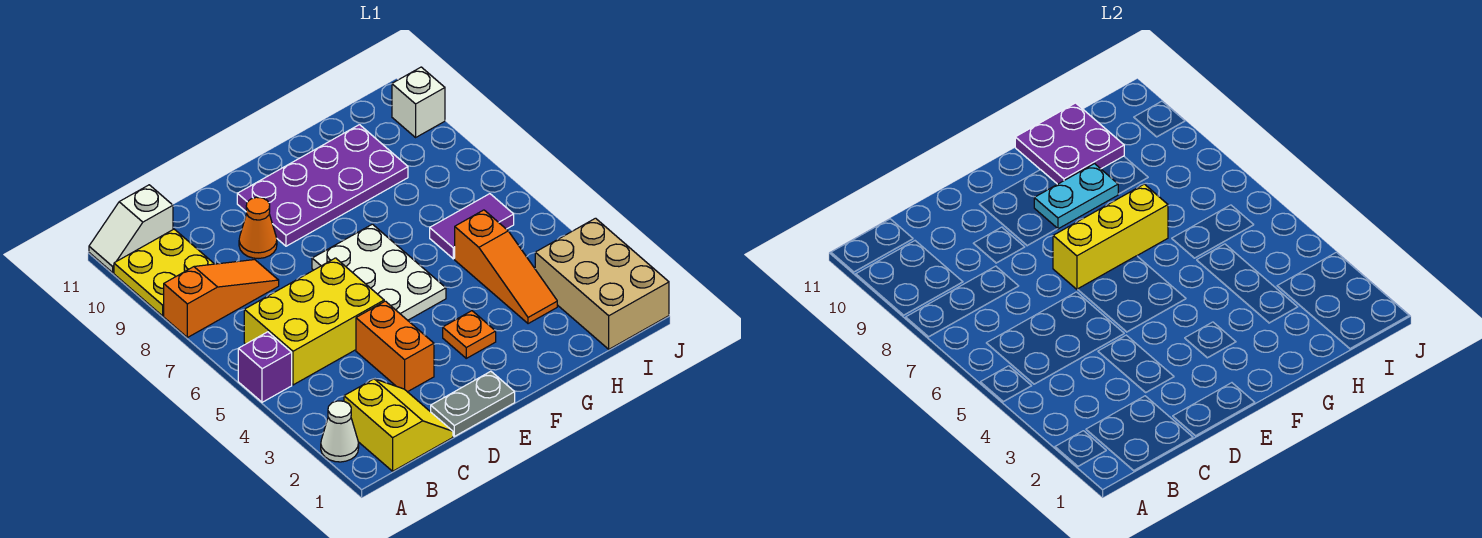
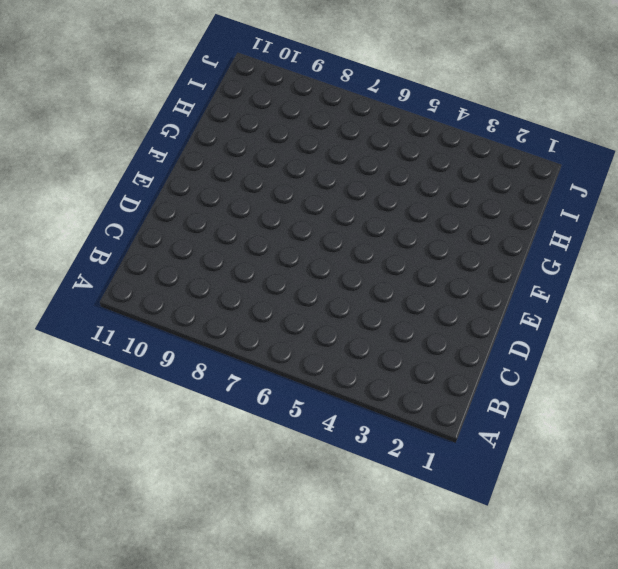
none -> white cone A2 level 1
none -> purple brick A5 level 1
none -> orange slope A8:C8 level 1 top A

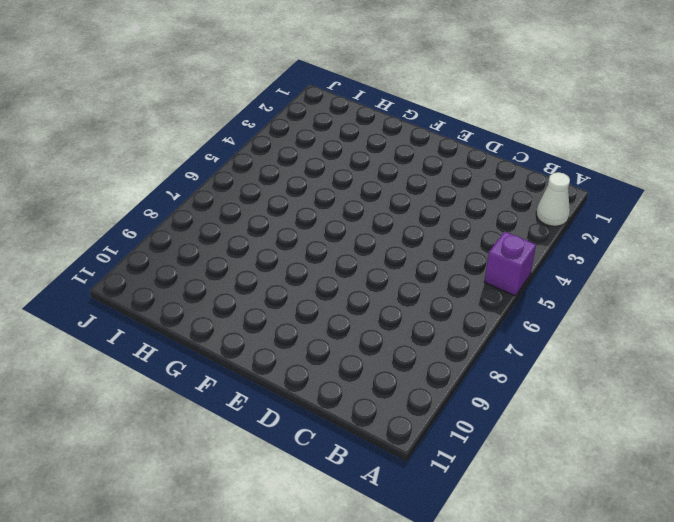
none -> orange slope A8:C8 level 1 top A
none -> yellow plate A9:B10 level 1
none -> white slope A11:B11 level 1 top B

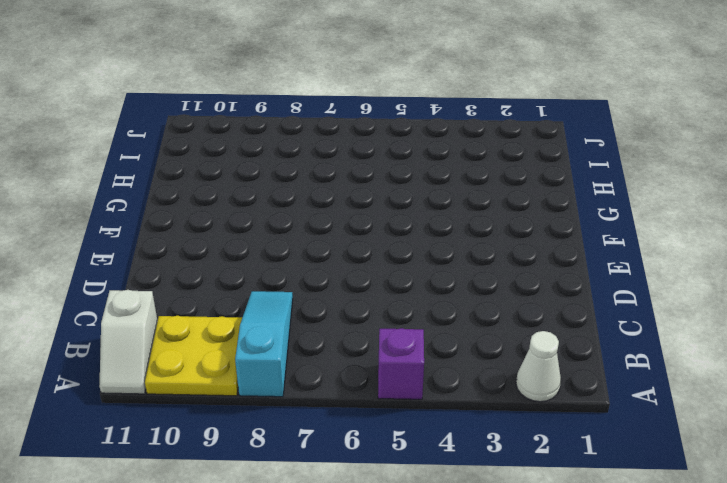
cyan slope A8:C8 level 1 top A -> orange slope A8:C8 level 1 top A
none -> yellow slope B1:C2 level 1 top B
none -> yellow brick B5:D6 level 1
none -> grey plate D1:E1 level 1

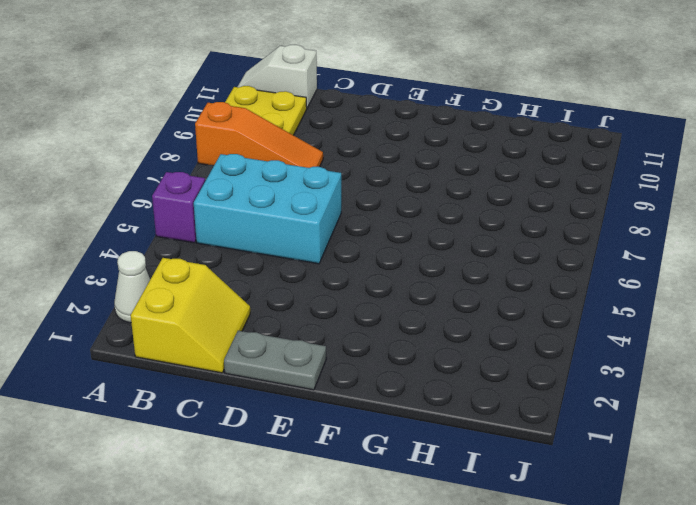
cyan brick B5:D6 level 1 -> yellow brick B5:D6 level 1
none -> orange brick D3:D4 level 1
none -> orange cone D9 level 1
none -> white plate E5:F7 level 1

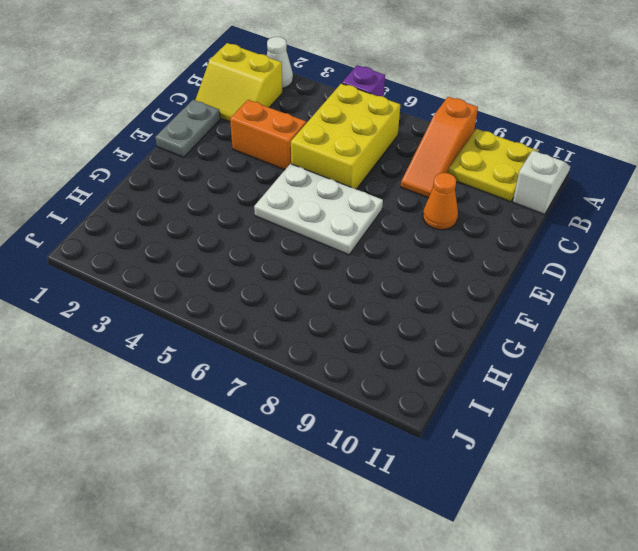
none -> purple plate E9:H10 level 1
none -> orange plate F3 level 1
none -> orange slope H3:H5 level 1 top 5

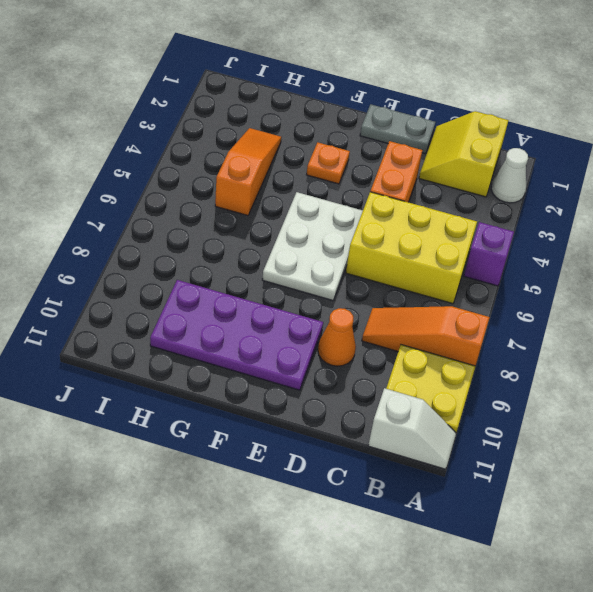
none -> purple tile H6:I6 level 1
none -> tan brick I1:J3 level 1
none -> white brick J10 level 1

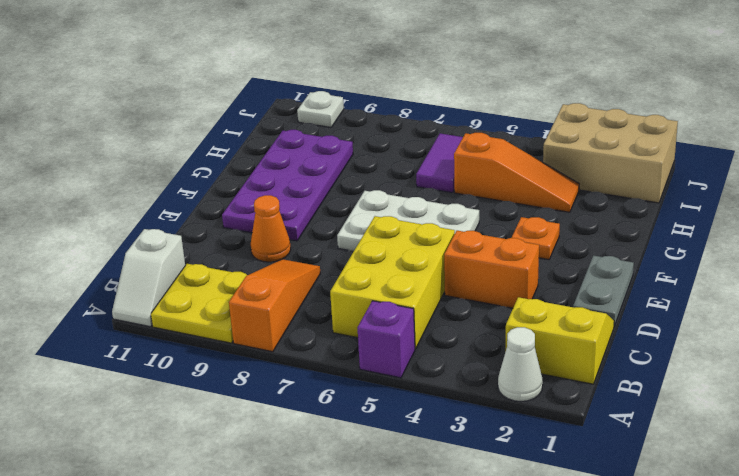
white plate J10 level 1 -> white brick J10 level 1
none -> yellow brick E7:G7 level 2
none -> cyan plate F9:G9 level 2
none -> purple plate G10:H11 level 2

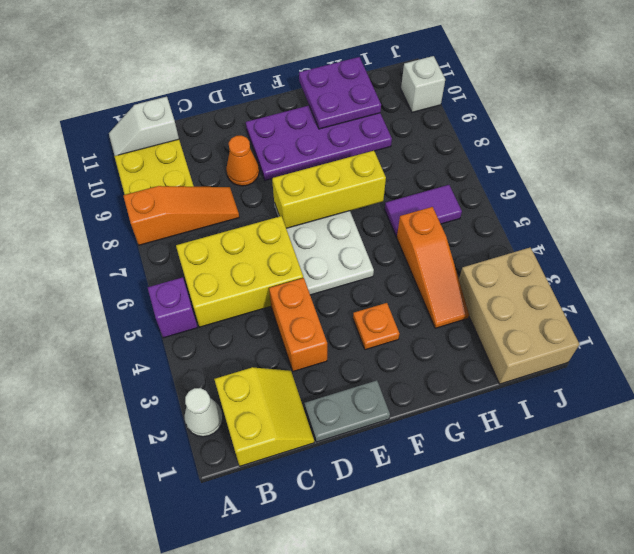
none -> cyan plate F9:G9 level 2

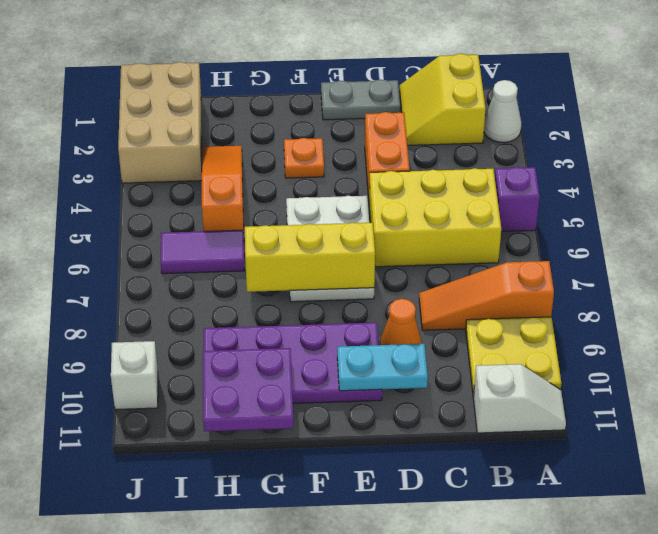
cyan plate D10:E10 level 2 -> cyan plate F9:G9 level 2

